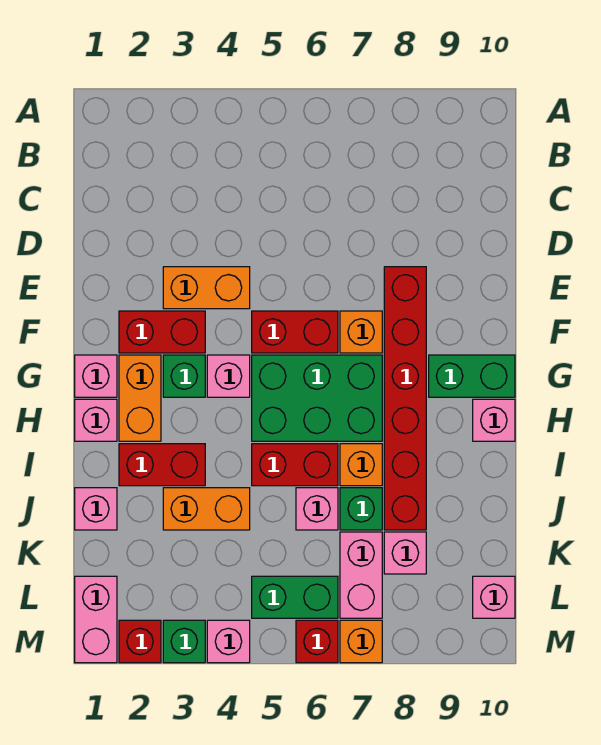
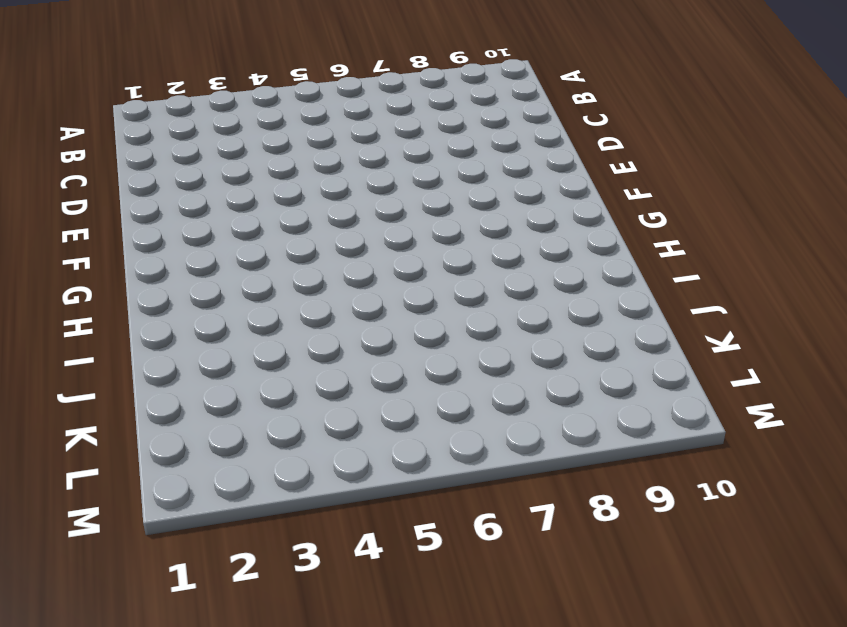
none -> orange brick E3:E4 level 1
none -> red brick E8:J8 level 1
none -> red brick F2:F3 level 1
none -> red brick F5:F6 level 1

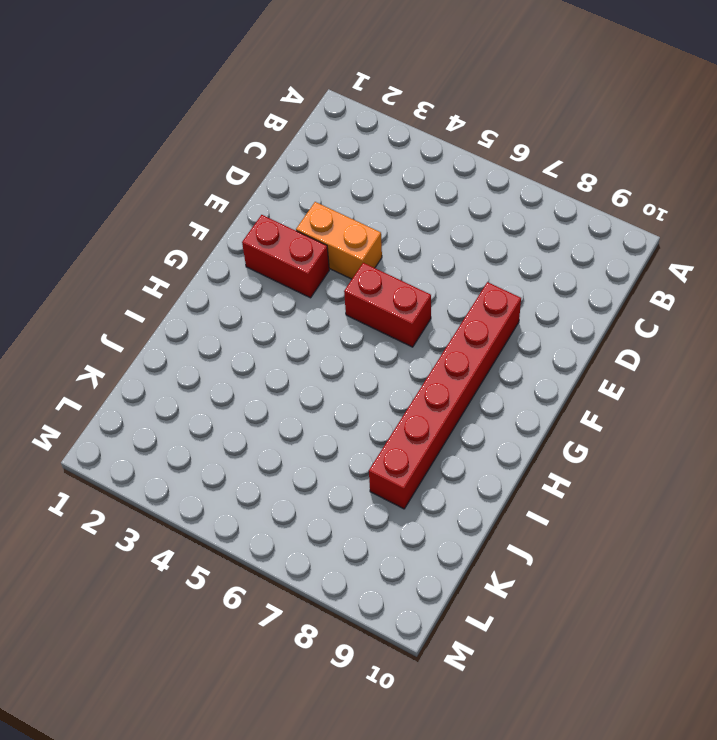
none -> orange brick F7 level 1
none -> pink brick G1 level 1
none -> orange brick G2:H2 level 1
none -> green brick G3 level 1

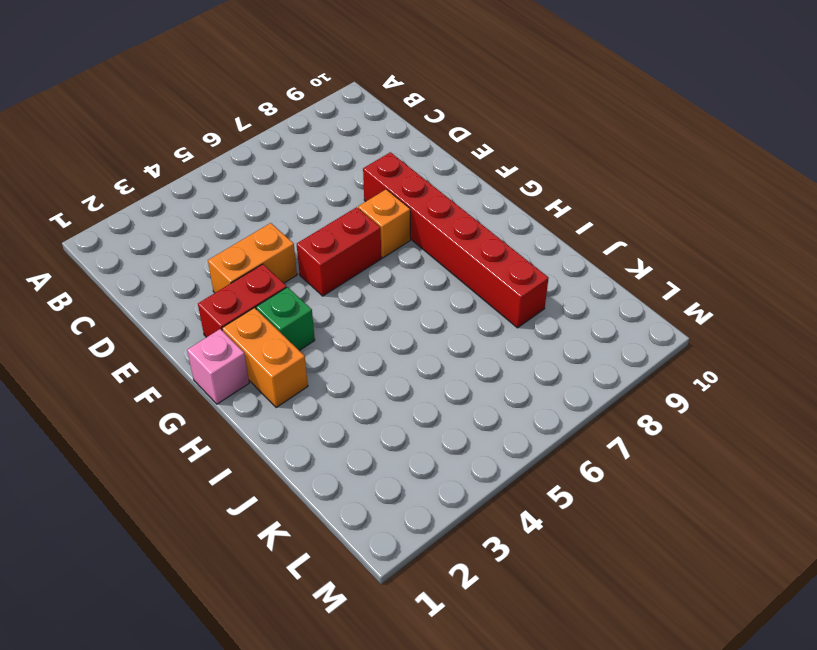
none -> pink brick G4 level 1
none -> green brick G5:H7 level 1
none -> green brick G9:G10 level 1
none -> pink brick H1 level 1

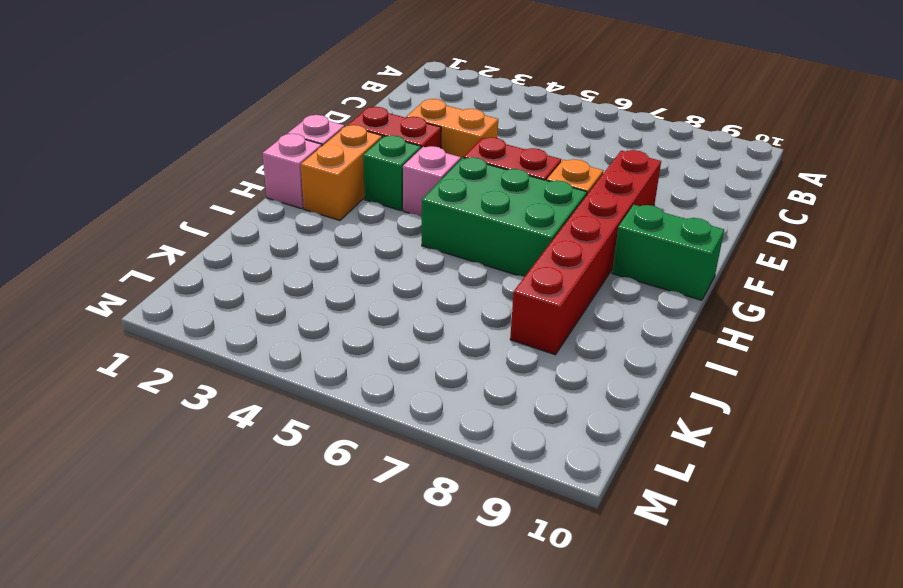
none -> pink brick H10 level 1
none -> red brick I2:I3 level 1
none -> red brick I5:I6 level 1
none -> orange brick I7 level 1

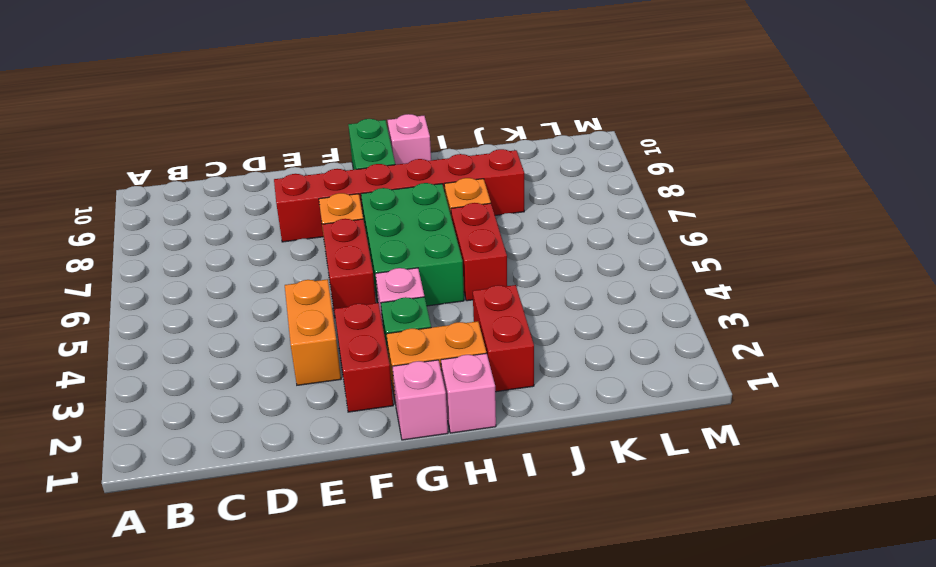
none -> pink brick J1 level 1
none -> orange brick J3:J4 level 1
none -> pink brick J6 level 1
none -> green brick J7 level 1

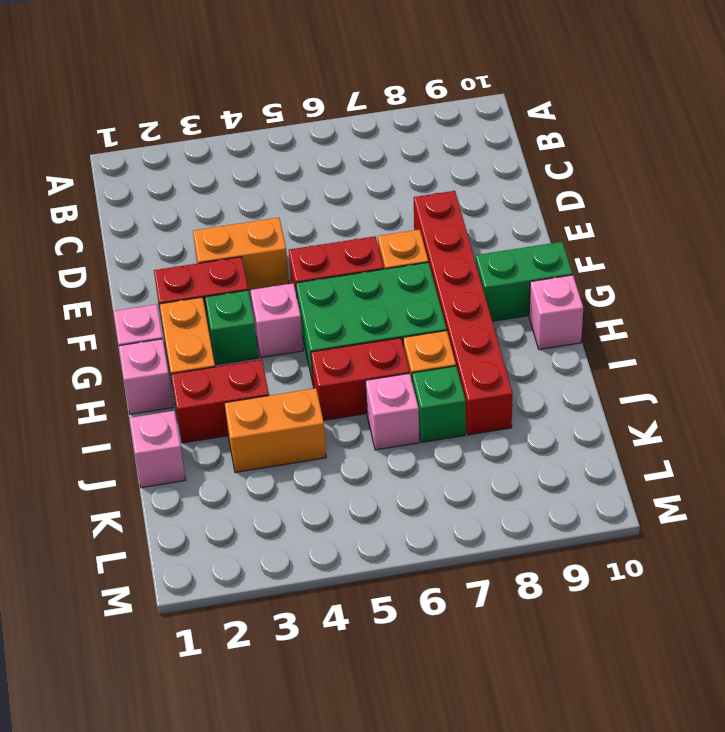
none -> pink brick K7:L7 level 1
none -> pink brick K8 level 1
none -> pink brick L1:M1 level 1
none -> green brick L5:L6 level 1

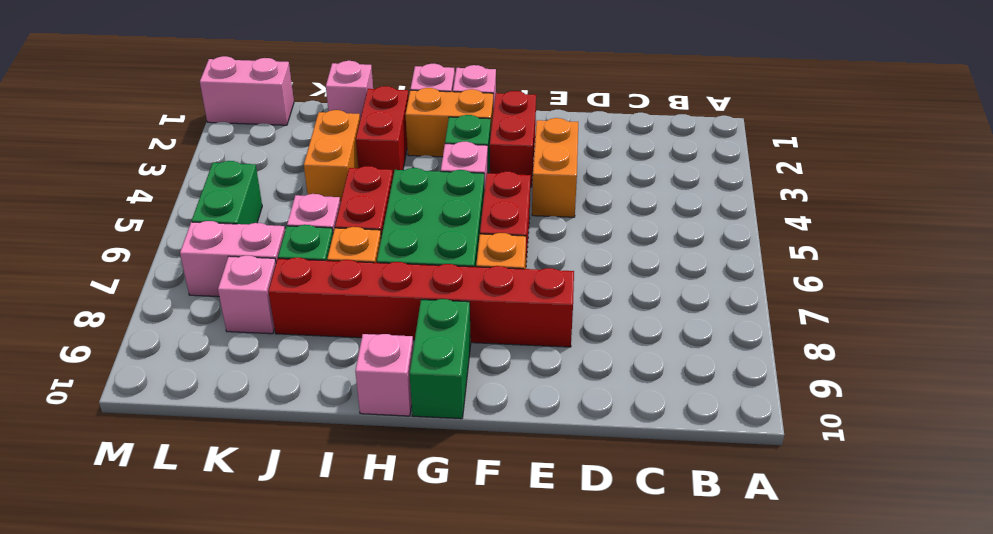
none -> pink brick L10 level 1
none -> red brick M2 level 1
none -> green brick M3 level 1
none -> pink brick M4 level 1

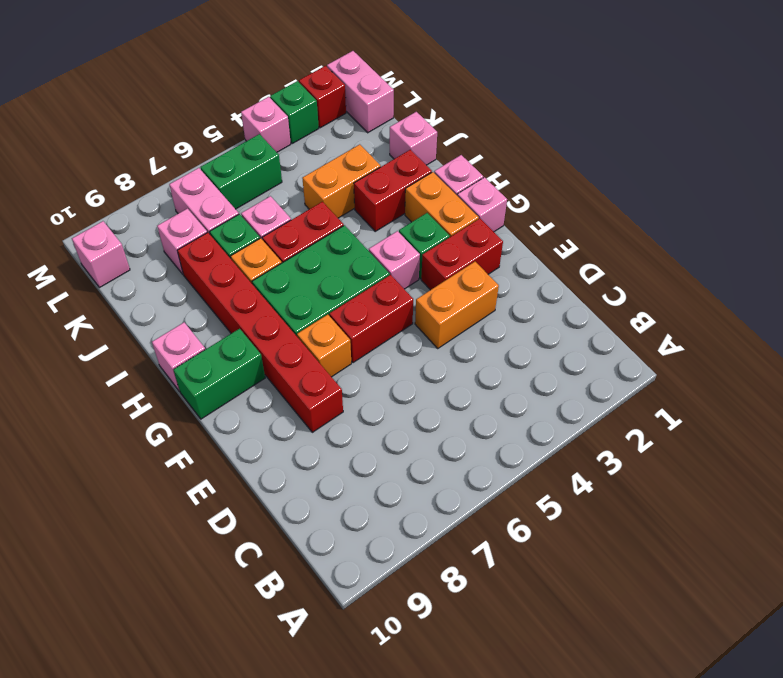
none -> red brick M6 level 1
none -> orange brick M7 level 1

